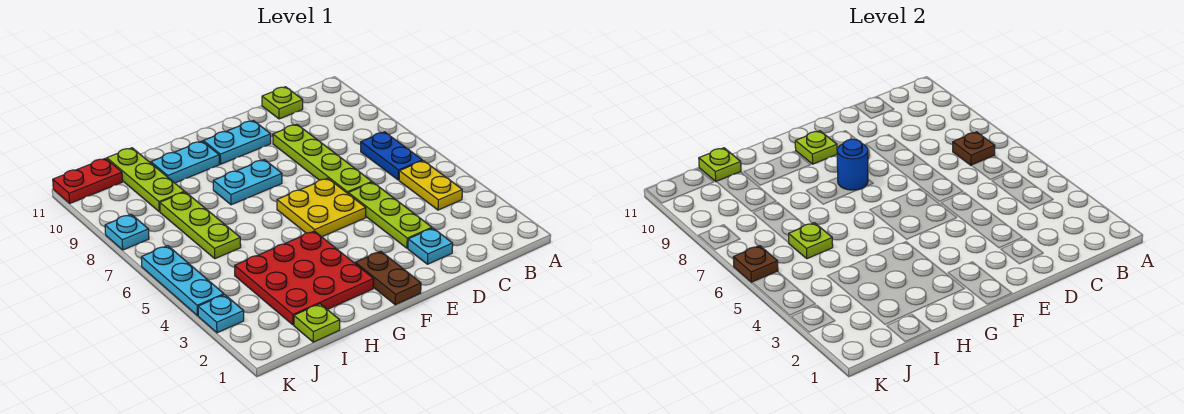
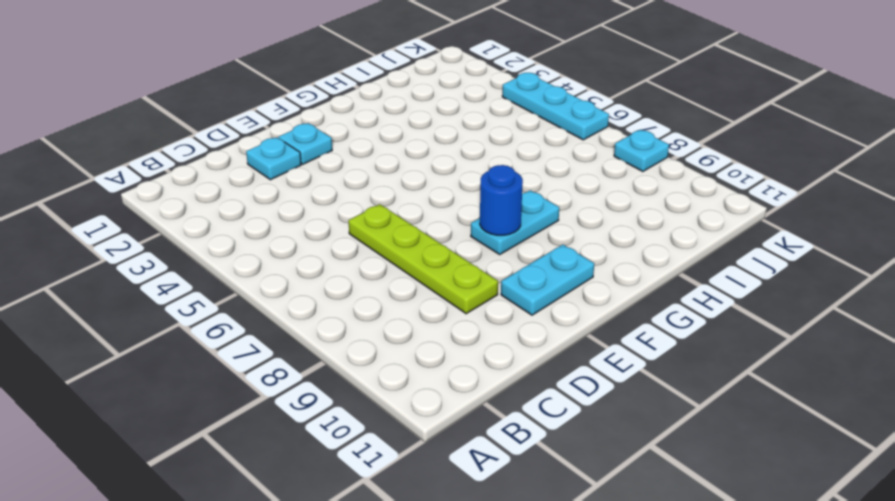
cyan plate E2 level 1 -> cyan plate K3 level 1
none -> yellow plate B4:B5 level 1
none -> blue plate B6:B7 level 1
none -> lime plate C11 level 1

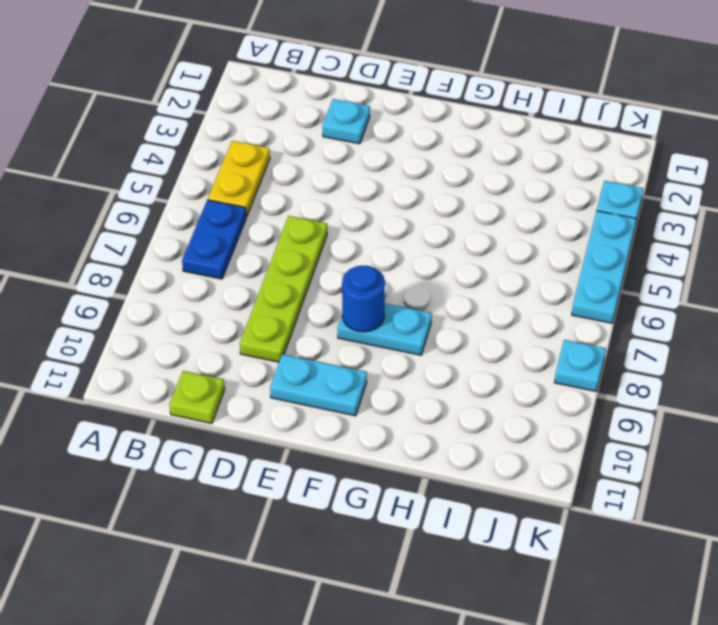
none -> lime plate D3:D5 level 1
none -> yellow plate E5:F6 level 1
none -> brown plate F1:F2 level 1

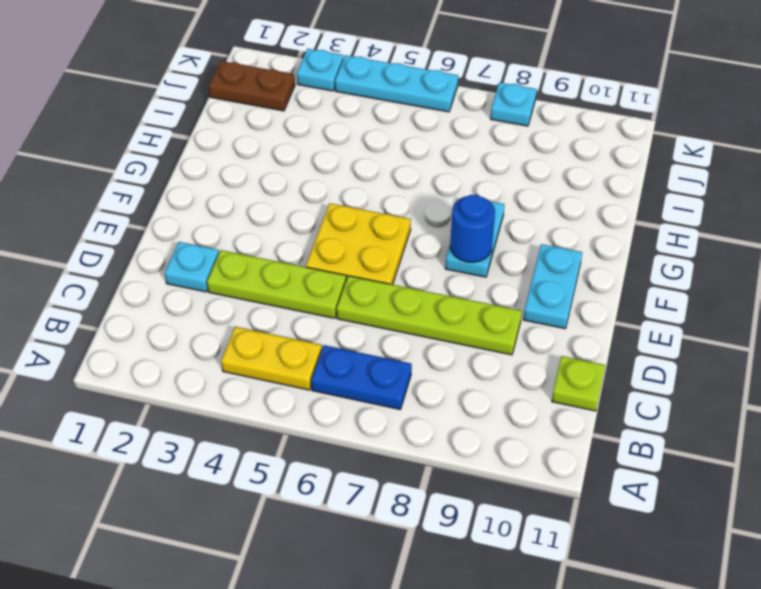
brown plate J1:J2 level 1 -> brown plate F1:F2 level 1
none -> red plate G2:I4 level 1
none -> cyan plate G10:H10 level 1
none -> lime plate I1 level 1

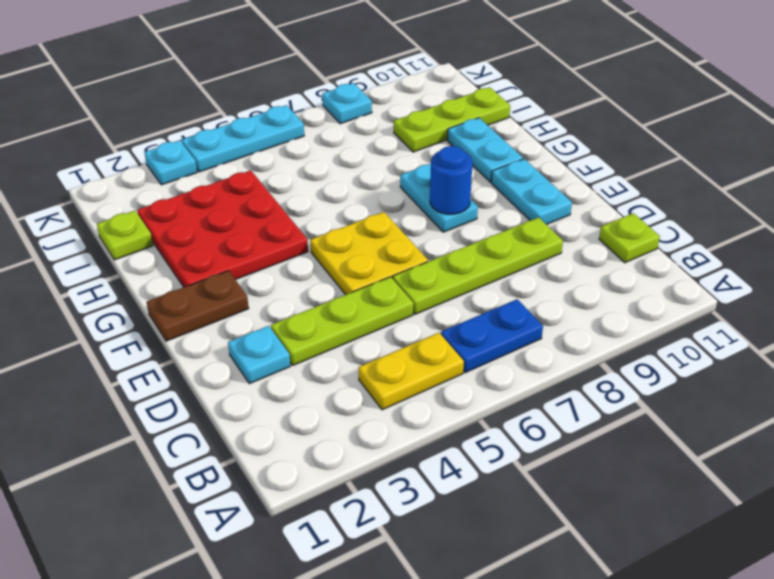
none -> lime plate I6:I8 level 1
none -> red plate J11:K11 level 1
none -> brown plate B7 level 2

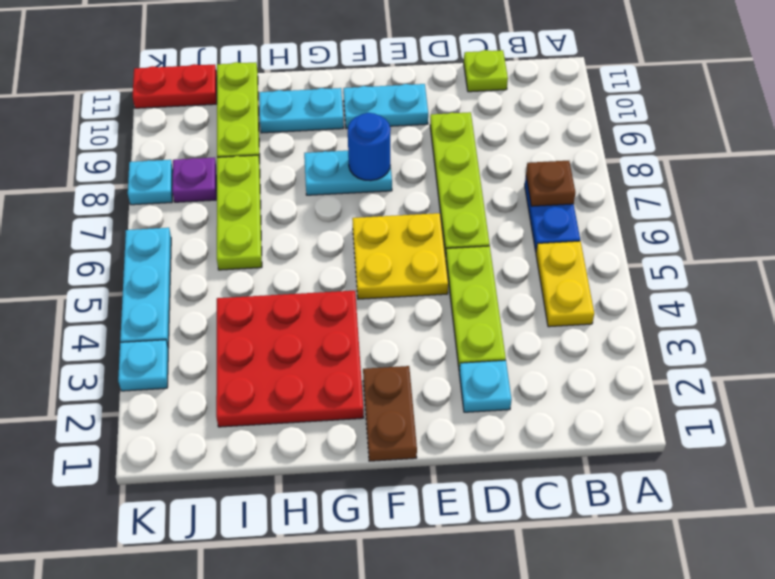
purple plate J8 level 1 -> none
none -> lime plate I1 level 1
none -> lime plate F10 level 2
none -> lime plate I6 level 2

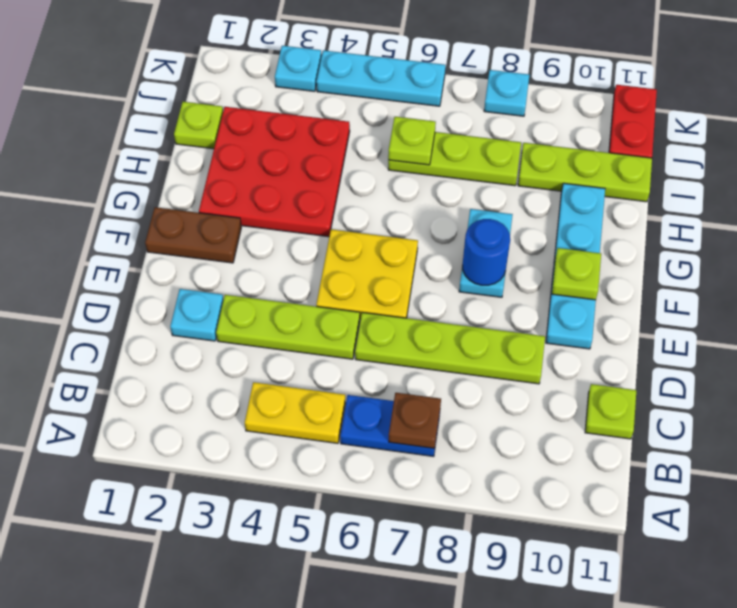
none -> lime plate I11 level 2
none -> brown plate K6 level 2

